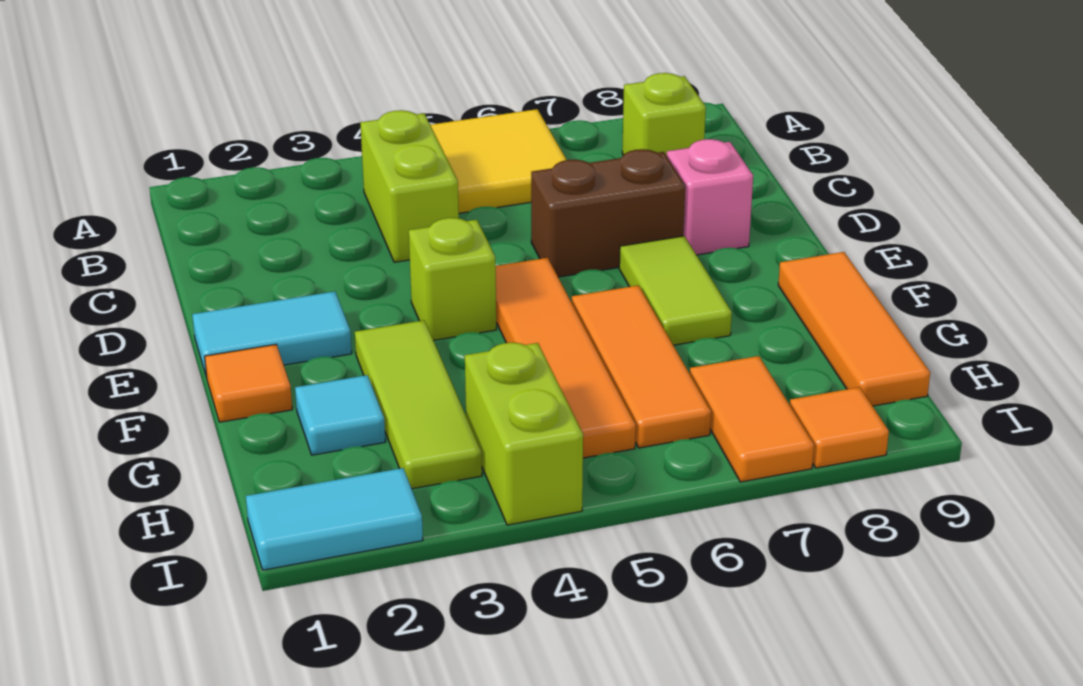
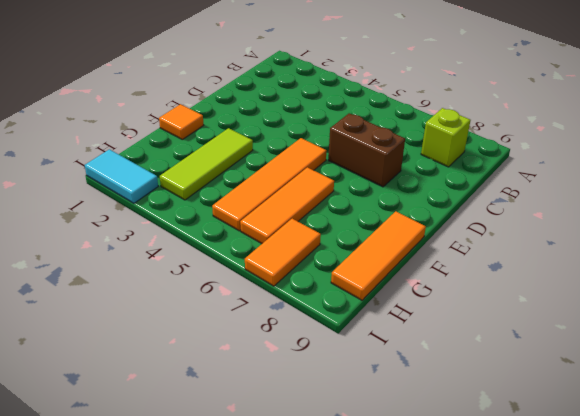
none -> yellow tile A5:B6 level 1
none -> lime brick B4:C4 level 1
none -> pink brick D8 level 1

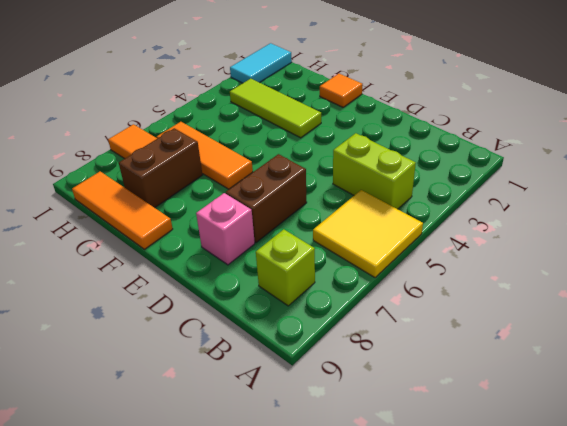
brown brick G7:G8 level 1 -> none
none -> cyan tile E1:E2 level 1
none -> lime brick E4 level 1
none -> orange tile E5:H5 level 1

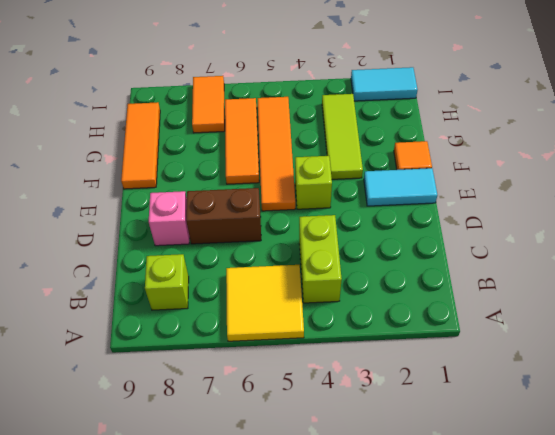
none -> lime tile E7:F7 level 1
none -> cyan tile G2 level 1
none -> lime brick H4:I4 level 1

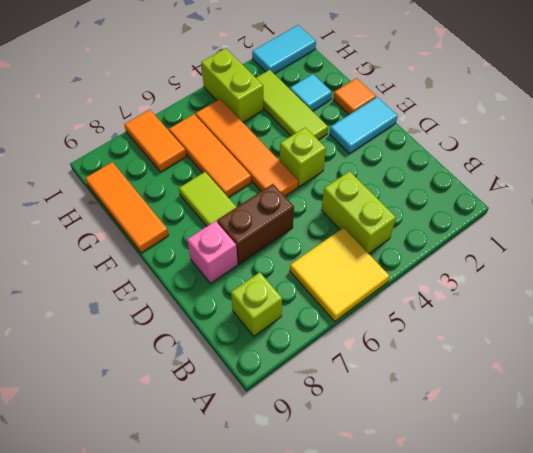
none -> orange tile I8 level 1

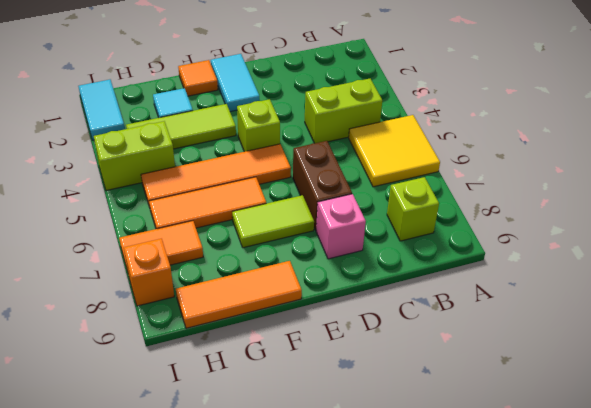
orange brick I8 level 1 -> orange tile I8 level 1

